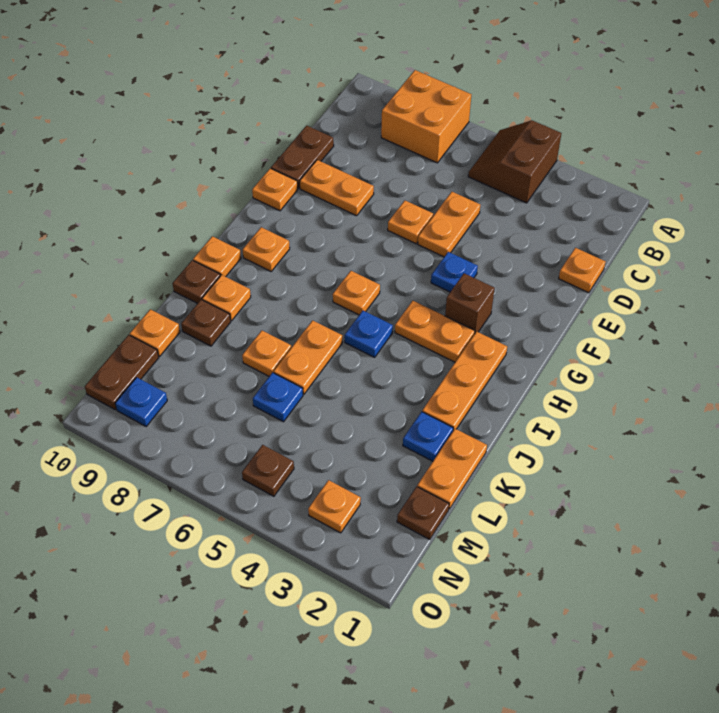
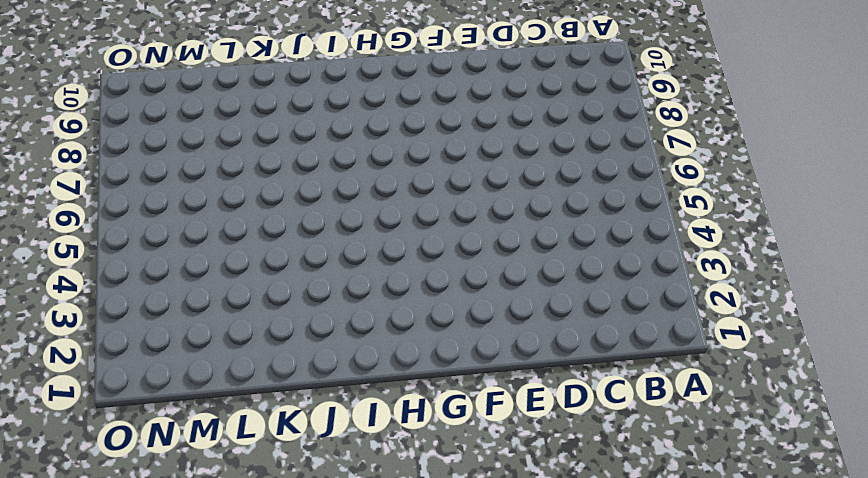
none -> brown slope A4:B5 level 1 top 4
none -> orange brick A7:B8 level 1
none -> orange plate D1 level 1
none -> orange plate D5:E5 level 1

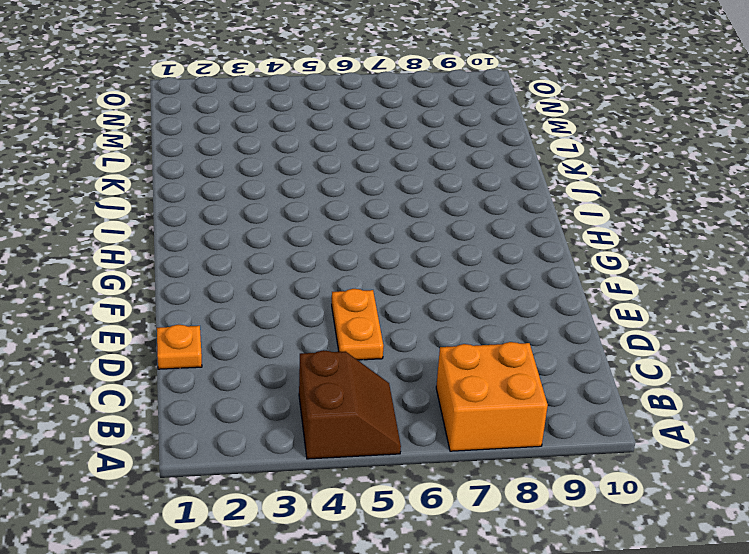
none -> brown plate D10:E10 level 1
none -> orange plate E6 level 1
none -> orange plate E8:E9 level 1
none -> blue plate F4 level 1

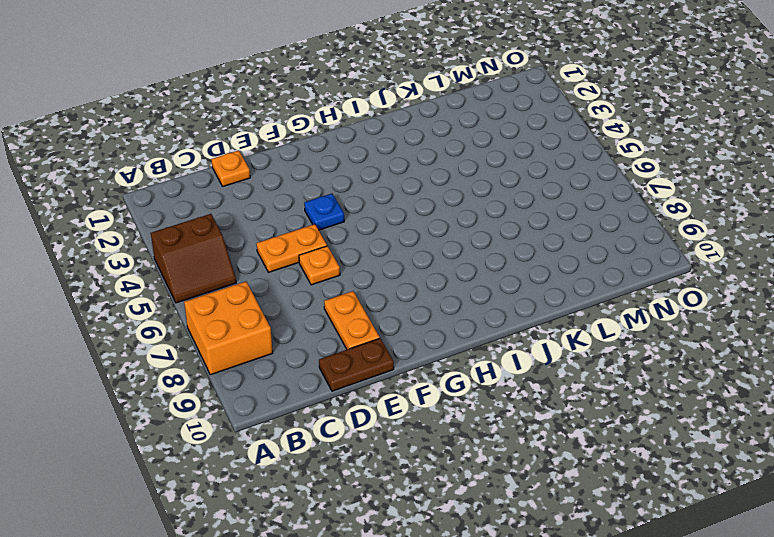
none -> orange plate F10 level 1
none -> brown brick G3 level 1
none -> orange plate H2:J2 level 1
none -> orange plate H3:H4 level 1

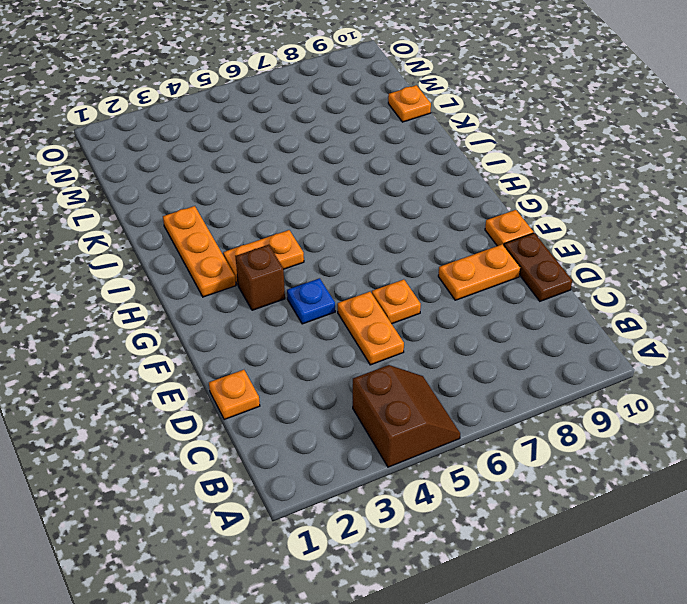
none -> orange brick A7:B8 level 1
none -> orange plate H6 level 1
none -> orange plate H9 level 1
none -> blue plate I5 level 1

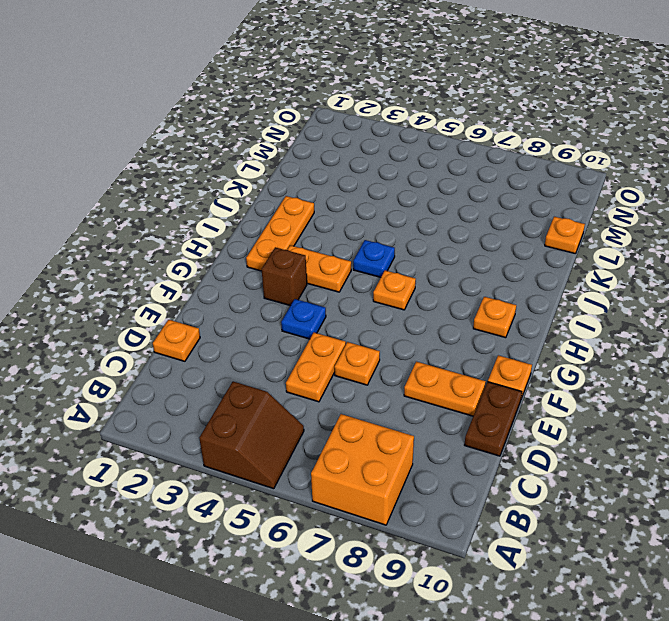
none -> orange plate I10 level 1
none -> orange plate J6:K6 level 1
none -> orange plate J9 level 1
none -> brown plate J10 level 1

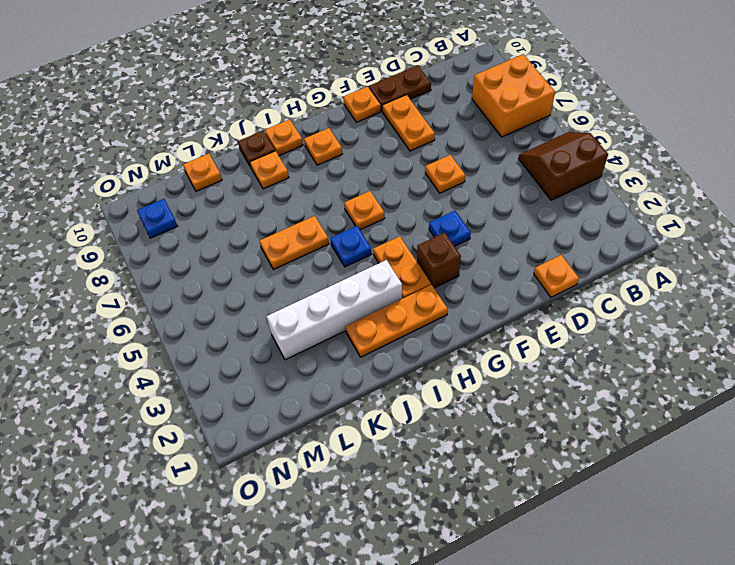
white brick I3:L3 level 1 -> none
none -> orange plate D5:E5 level 1
none -> orange plate K1:L1 level 1
none -> blue plate K2 level 1
none -> orange plate K7 level 1

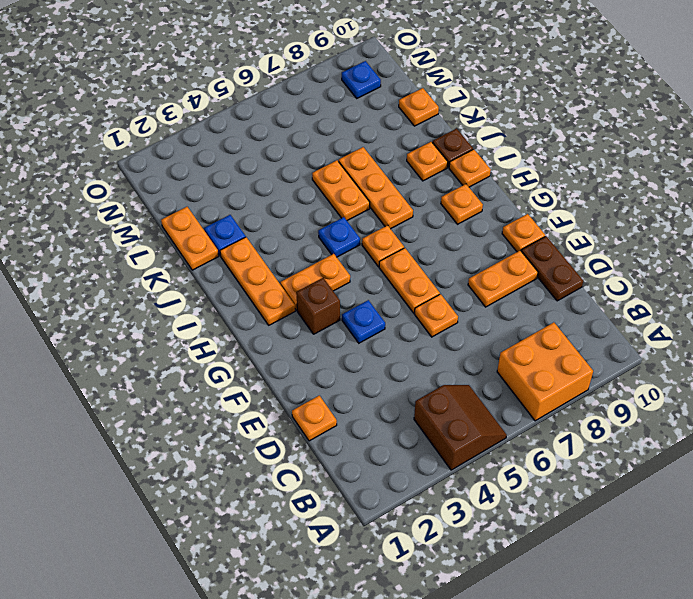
orange plate F6:G6 level 1 -> orange plate D5:E5 level 1
orange plate I7:K7 level 1 -> orange plate K7 level 1
none -> brown plate K9 level 1
none -> blue plate L6 level 1
none -> brown plate M1 level 1
none -> brown plate M10:N10 level 1

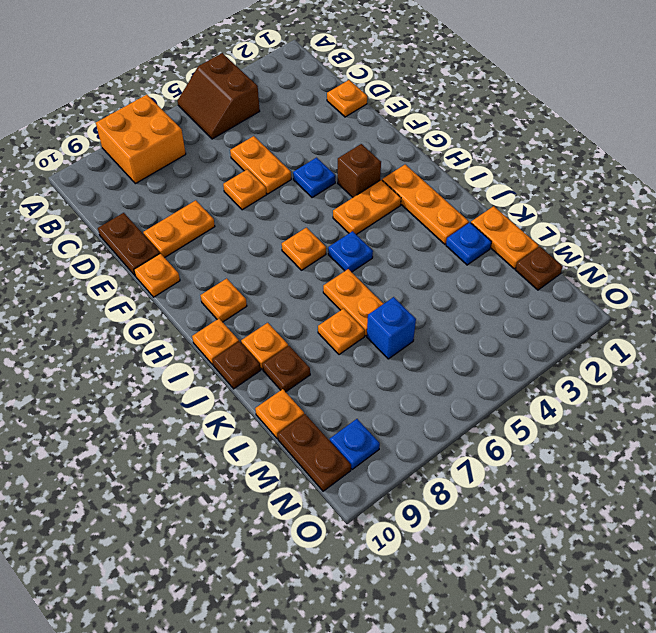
blue brick L6 level 1 -> blue plate L6 level 1
none -> orange plate N3 level 1
none -> brown plate N5 level 1

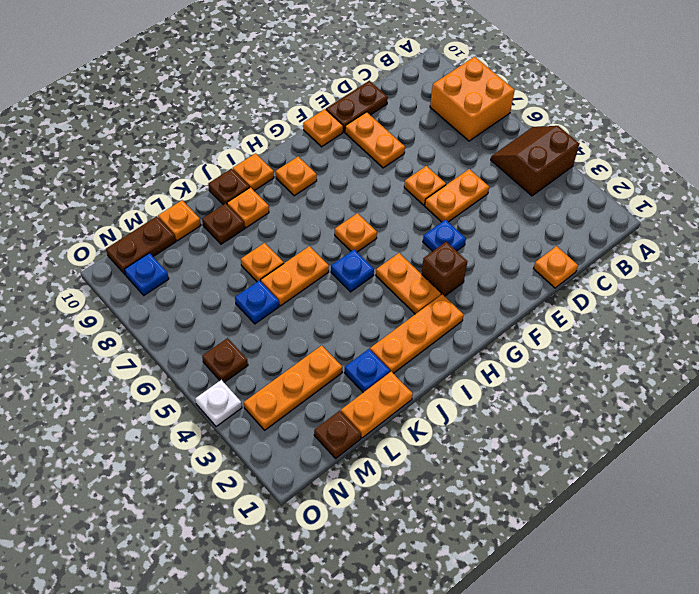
orange plate L3:N3 level 1 -> orange plate N3 level 1
white plate O4 level 1 -> none

